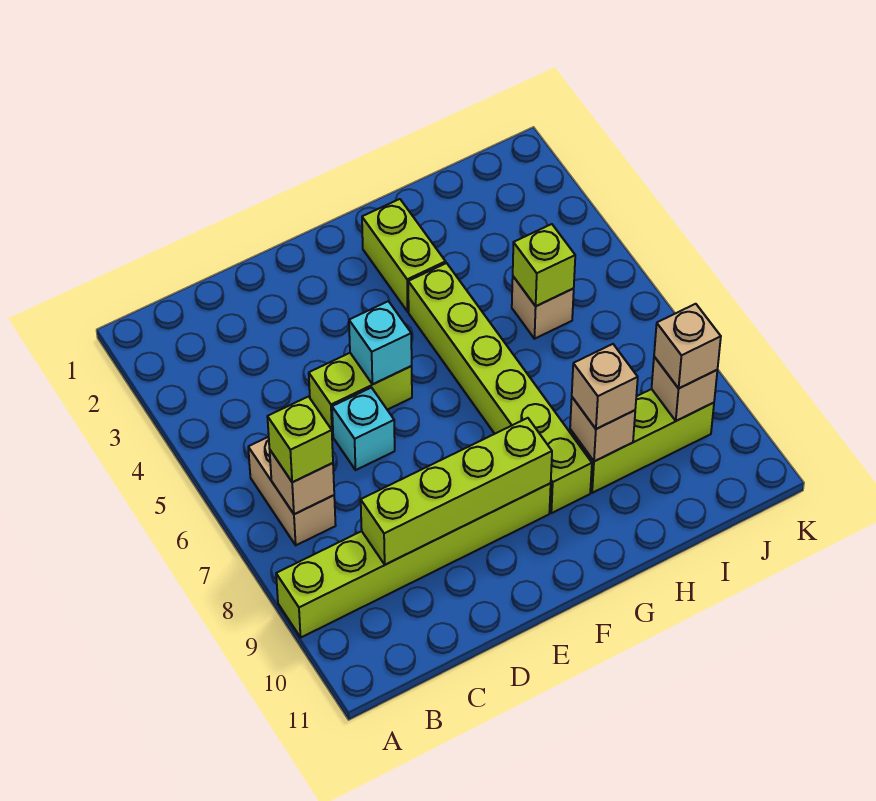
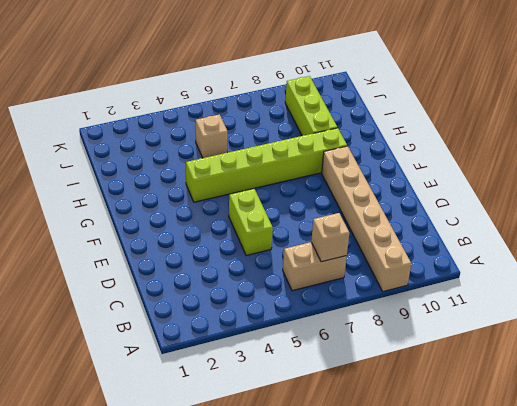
tan brick A9:F9 level 1 -> lime brick A9:F9 level 1
none -> cyan brick D6 level 1
none -> lime brick G2:G3 level 1
none -> lime brick C9:F9 level 2

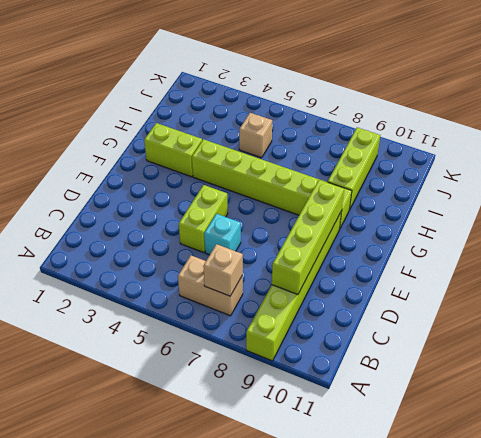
none -> cyan brick E5 level 2
none -> tan brick H9 level 2
none -> lime brick I5 level 2

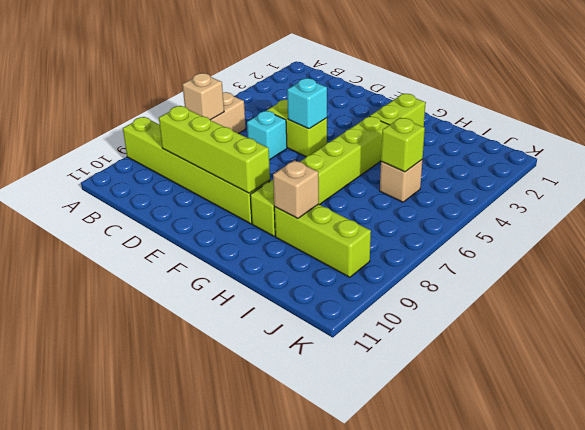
none -> tan brick J9 level 2
none -> lime brick B7 level 3
none -> tan brick H9 level 3

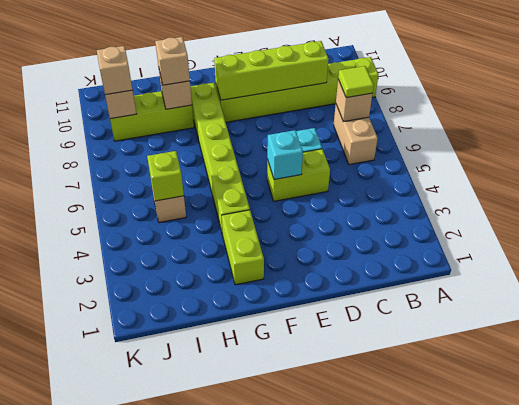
lime tile B7 level 3 -> lime brick B7 level 3

